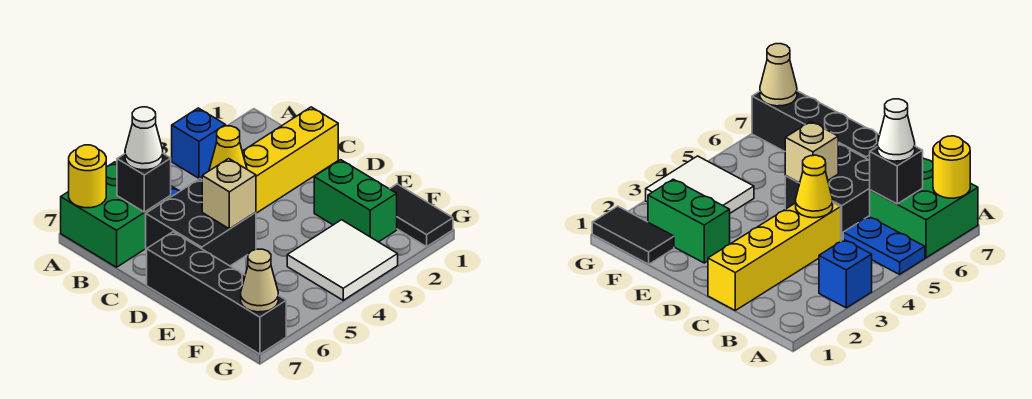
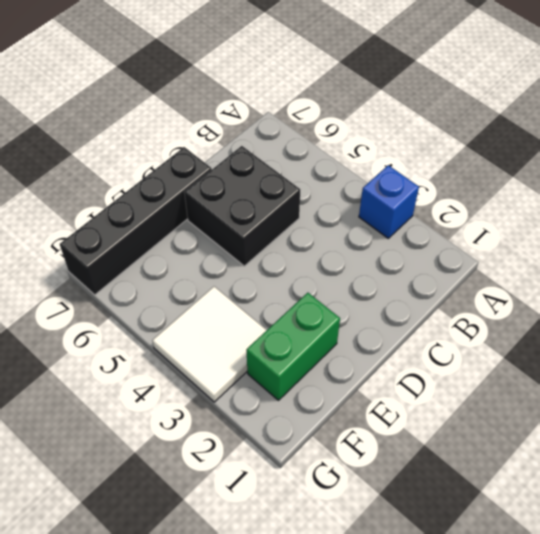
none -> blue plate A5:B5 level 1
none -> green brick A6:B7 level 1
none -> yellow brick C1:C4 level 1

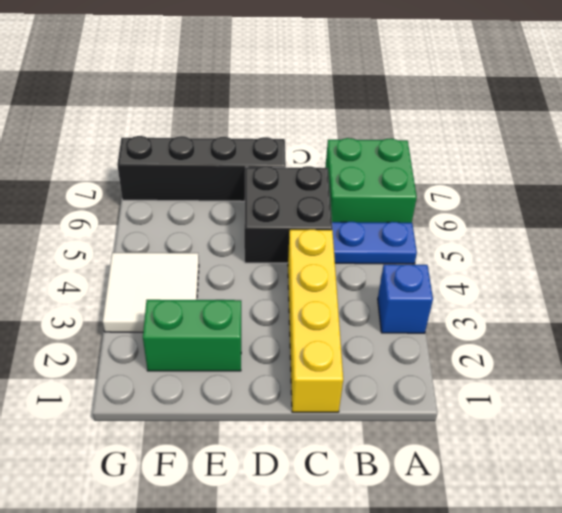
none -> black tile F1:G1 level 1
none -> yellow round brick A7 level 2
none -> black brick B6 level 2

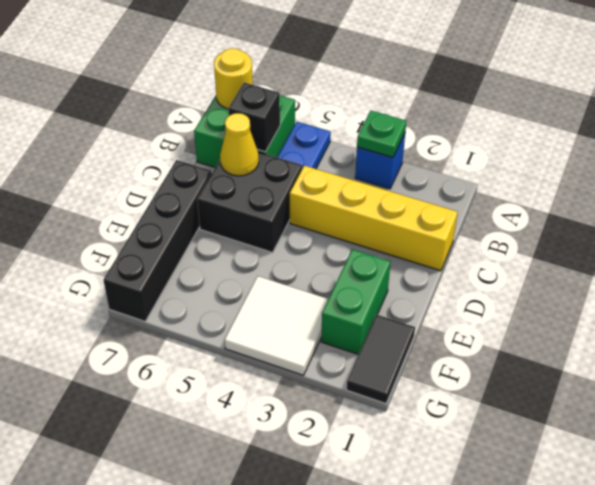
green plate A3 level 2 -> none
yellow cone C6 level 2 -> yellow cone C4 level 2
none -> tan brick D5 level 2
none -> tan cone G7 level 2
none -> white cone B6 level 3

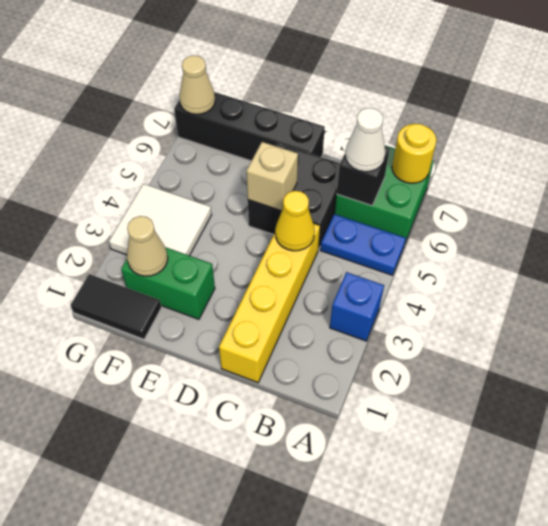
tan cone F2 level 2 -> none

